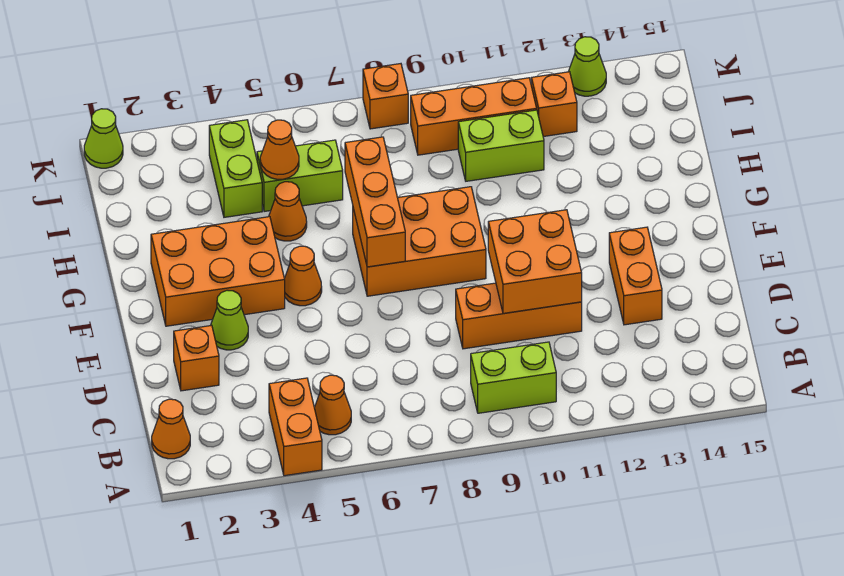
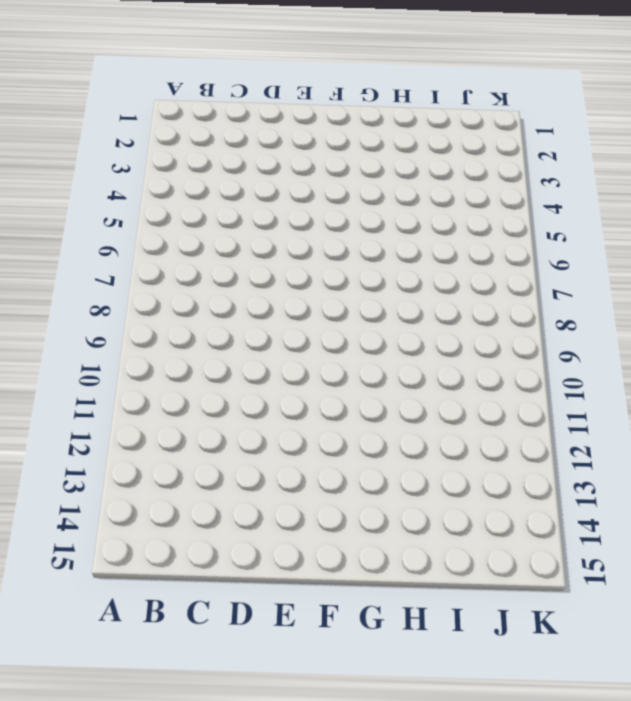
none -> orange brick A4:B4 level 1
none -> orange cone B1 level 1
none -> orange cone B5 level 1

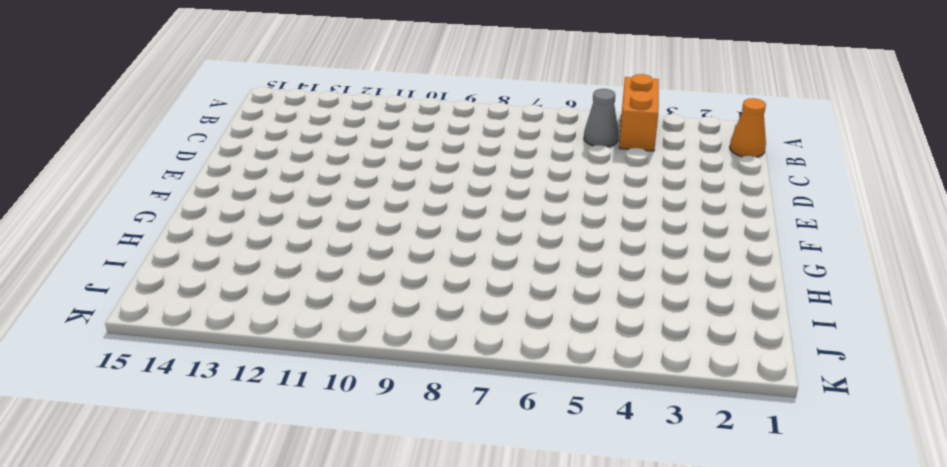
grey cone B5 level 1 -> orange cone B5 level 1
none -> lime brick B9:B10 level 1
none -> orange brick D2 level 1
none -> orange brick D9:D11 level 1

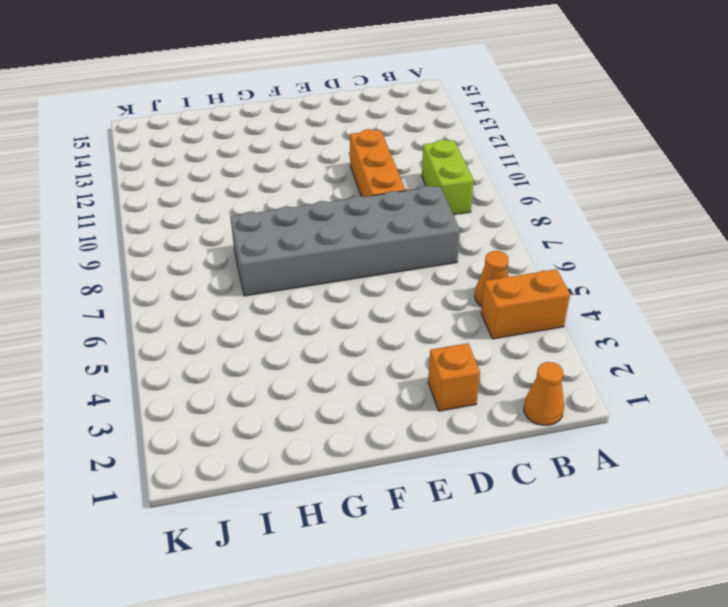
grey brick C7:H8 level 1 -> orange brick F7:G9 level 1
none -> orange brick D13:E13 level 1
none -> lime cone E3 level 1
none -> orange brick F2:G4 level 1

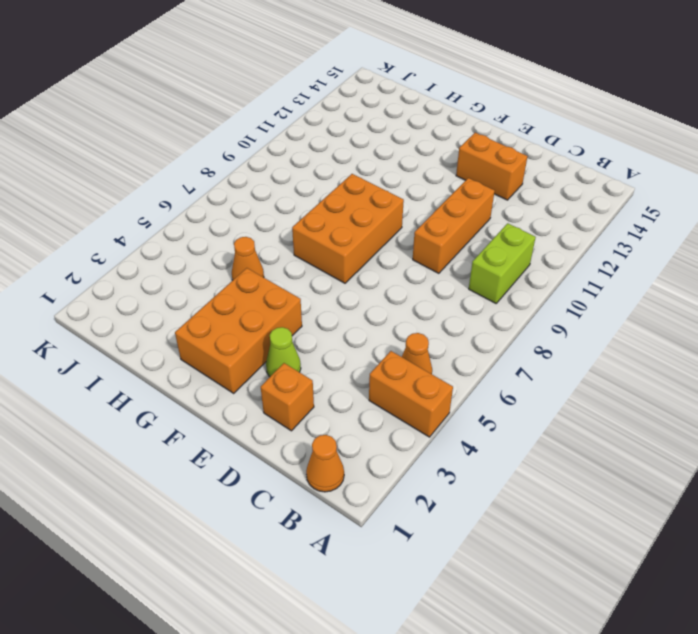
none -> orange cone F5 level 1
none -> lime brick I4:J4 level 1
none -> lime brick I5:I6 level 1

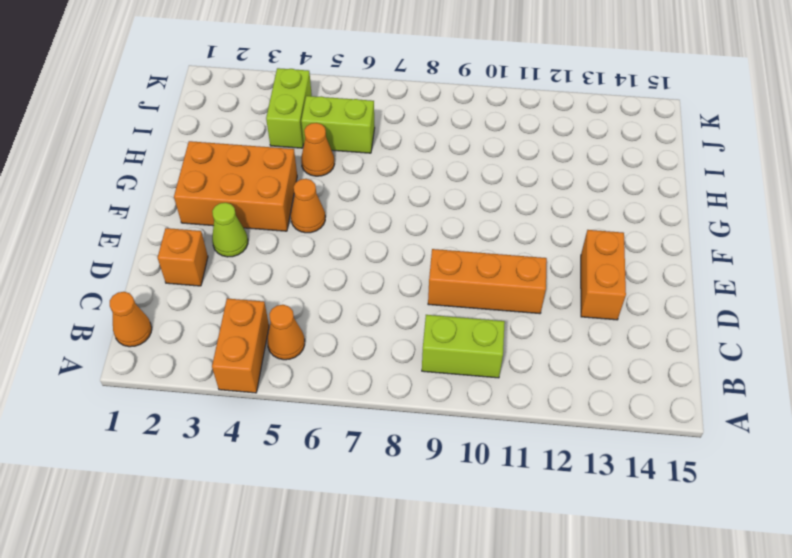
none -> orange brick F7:G9 level 1
none -> lime brick I10:I11 level 1
none -> orange brick J9:J11 level 1

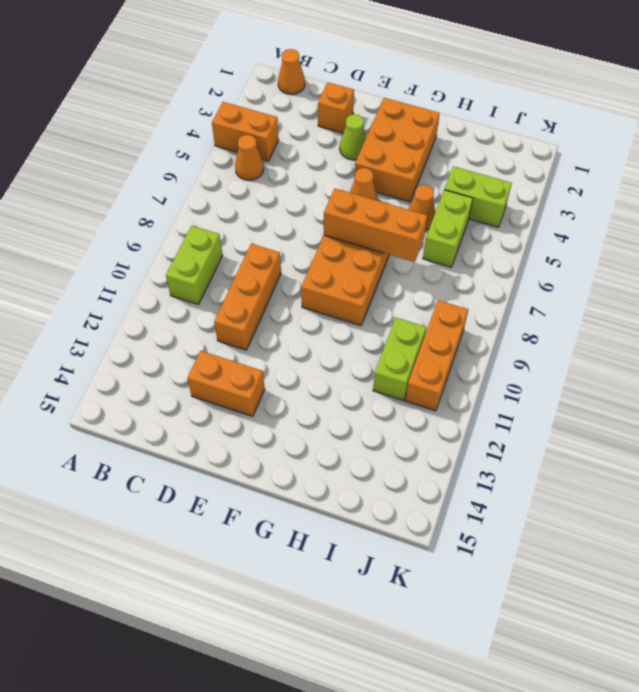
none -> orange brick J12 level 1
none -> lime cone K1 level 1
none -> orange brick K8 level 1

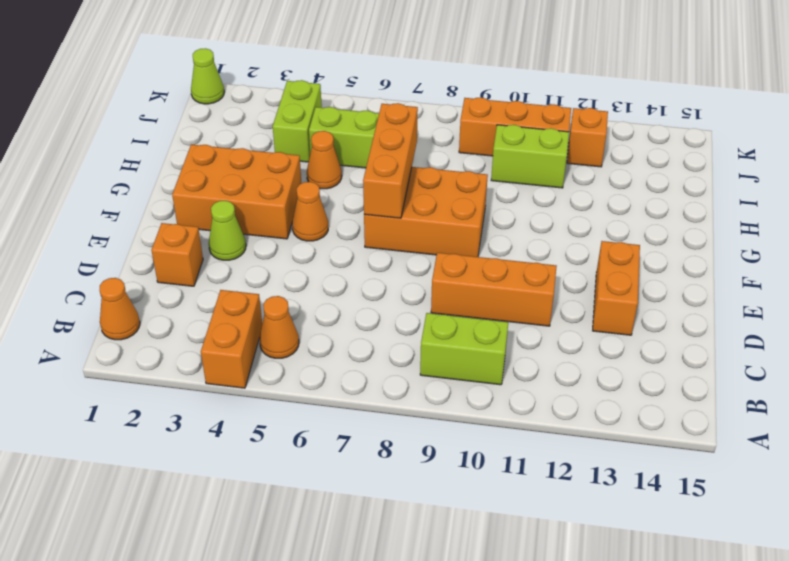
none -> orange brick K8 level 1
none -> lime cone K13 level 1
none -> orange brick D10:E11 level 2

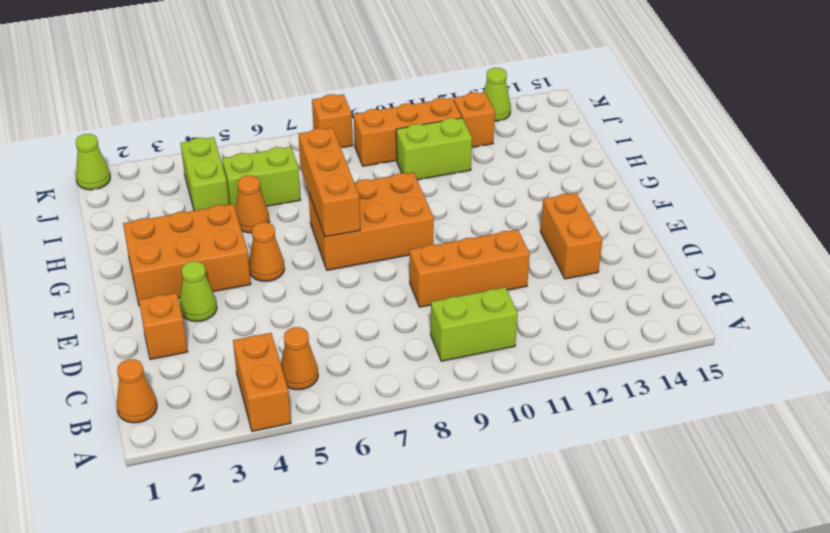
none -> orange brick D10:E11 level 2
none -> orange cone I5 level 2

